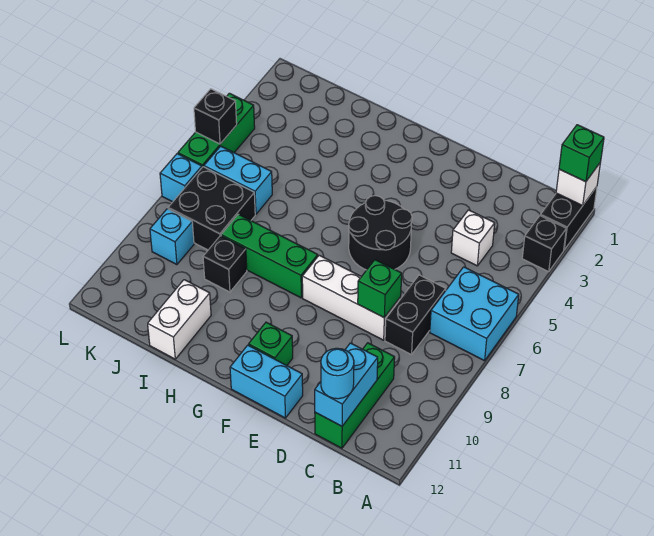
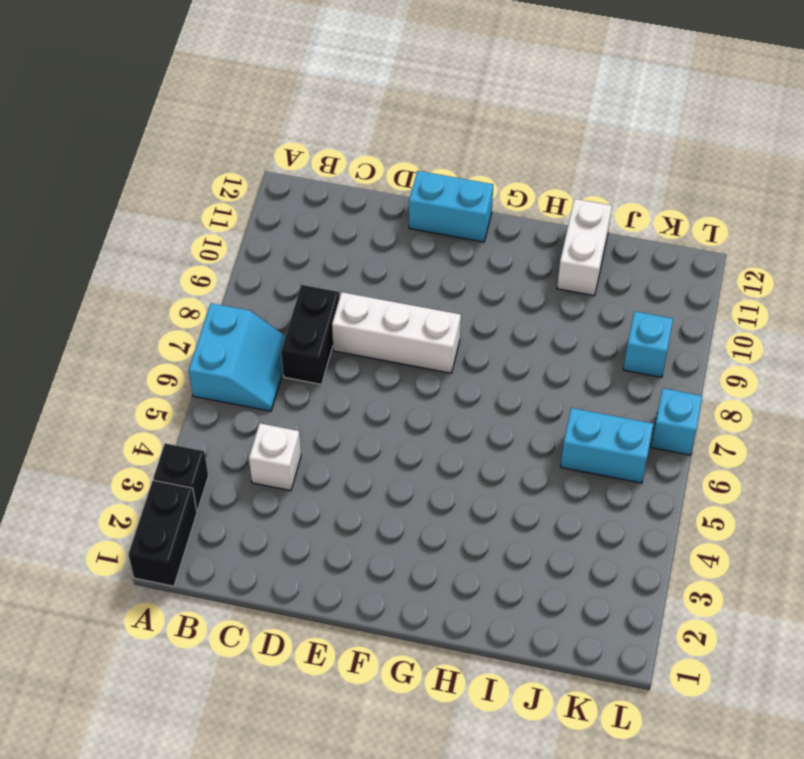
cyan slope A6:B7 level 1 top A -> cyan brick A6:B7 level 1
none -> green brick C10:C12 level 1
none -> black round brick E5:F6 level 1
none -> green brick F11 level 1

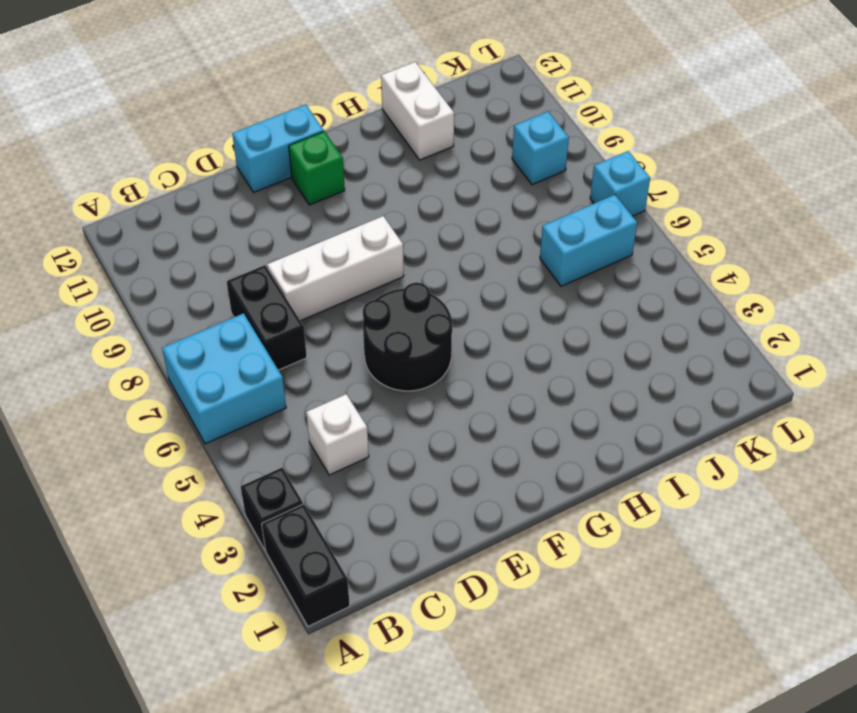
none -> green brick C10:C12 level 1
none -> green brick G8:I8 level 1
none -> black brick I9 level 1

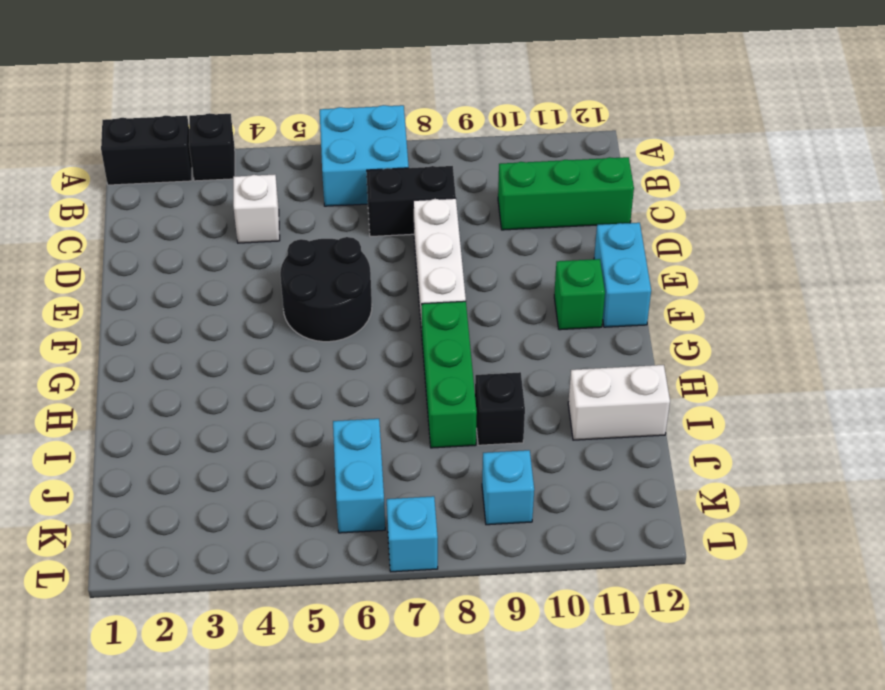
none -> black brick J7:K8 level 1
none -> green brick L4:L6 level 1
none -> white brick A1 level 2

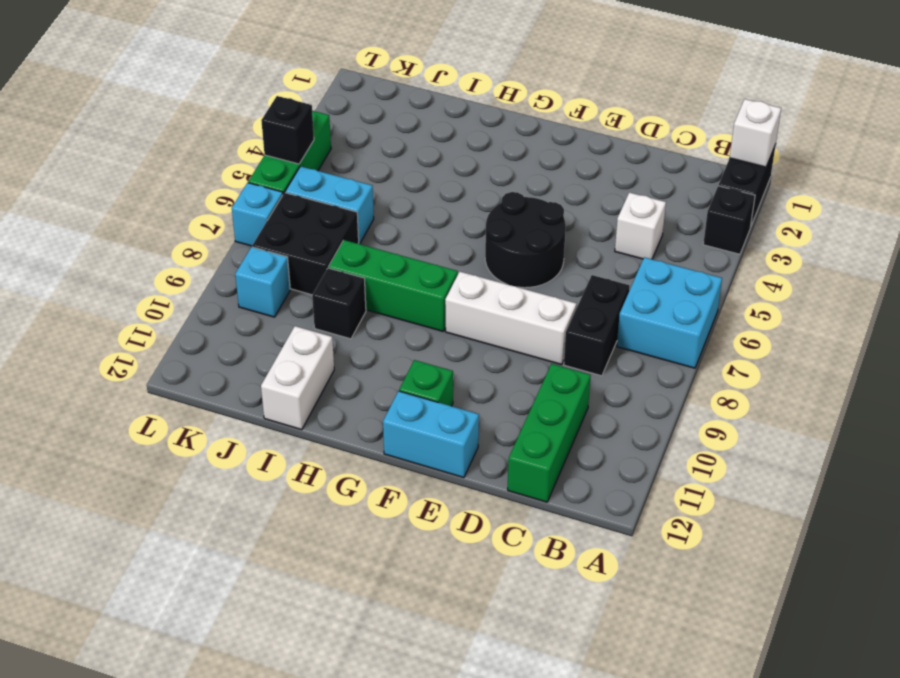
none -> cyan brick C11:C12 level 2
none -> green brick D8 level 2
none -> green brick A1 level 3

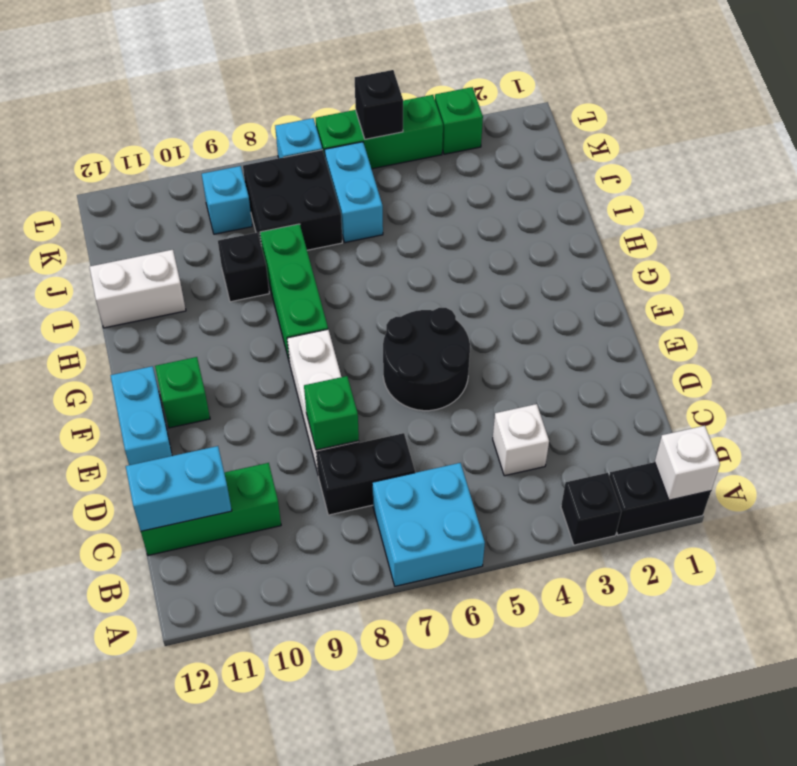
green brick L3 level 1 -> green brick A1 level 3
none -> cyan round brick C12 level 3

